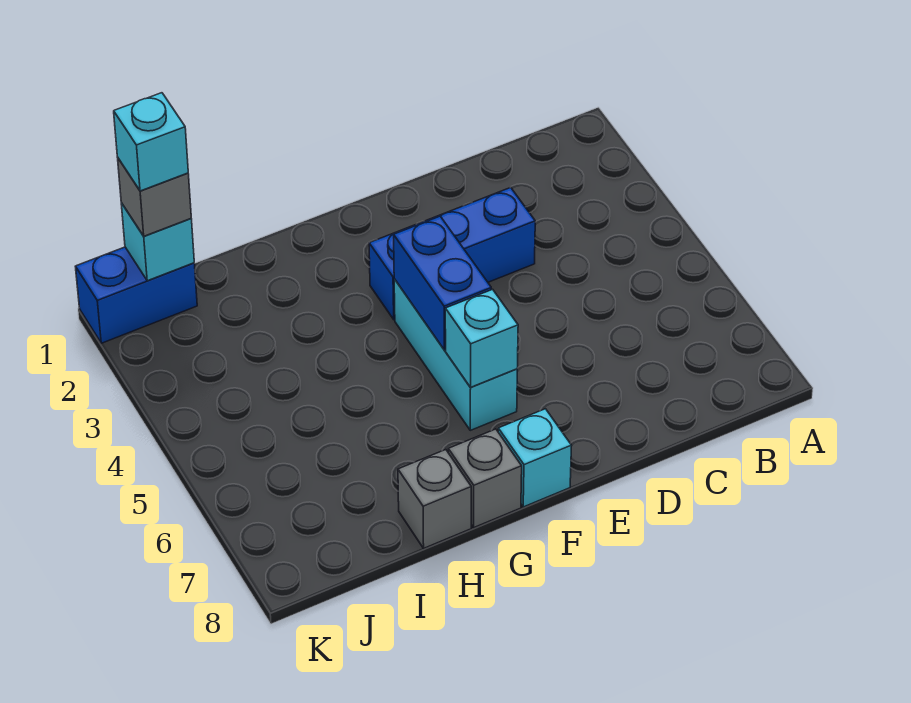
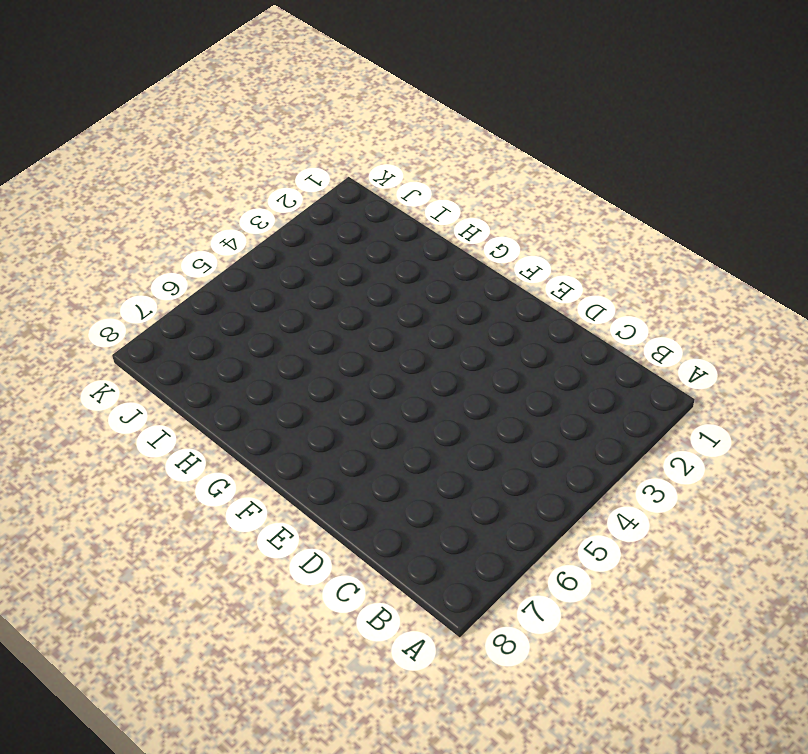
none -> blue brick D3:F3 level 1
none -> cyan brick F4:F6 level 1

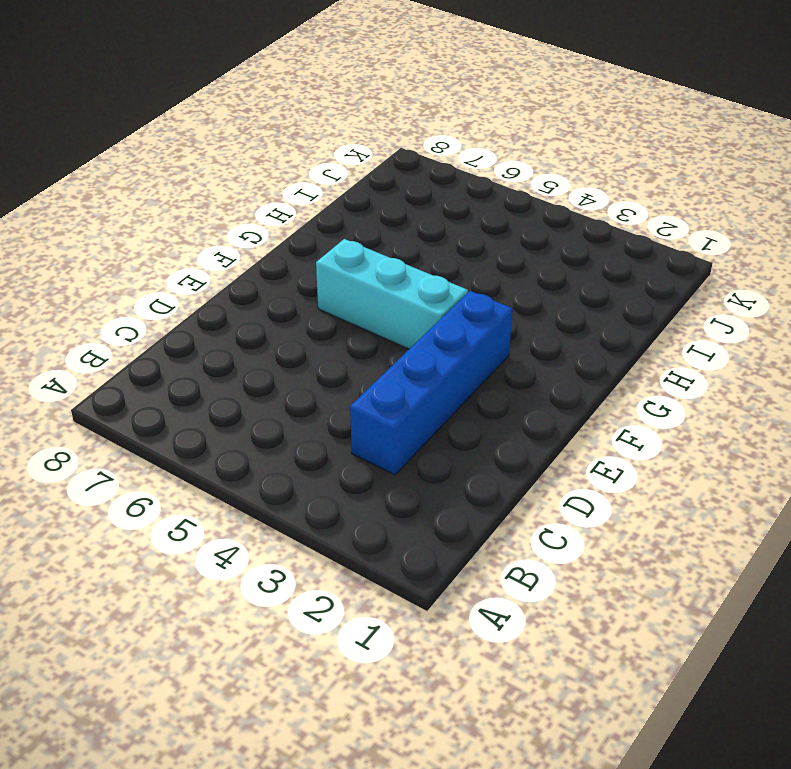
blue brick C3:F3 level 1 -> blue brick D3:F3 level 1
none -> cyan brick F8 level 1
none -> grey brick G8 level 1

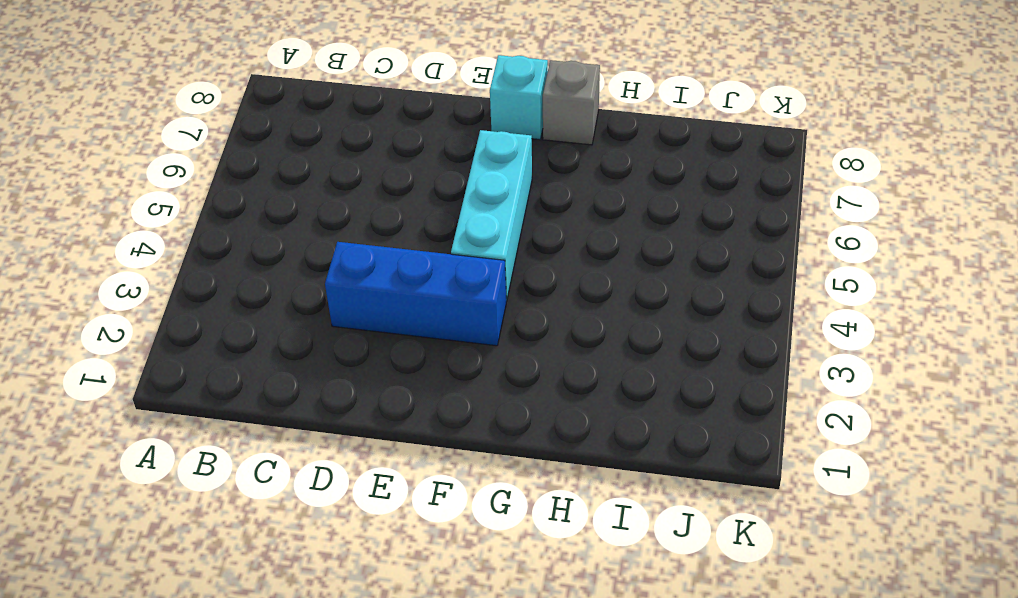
none -> grey brick H8 level 1
none -> blue brick J1:K1 level 1

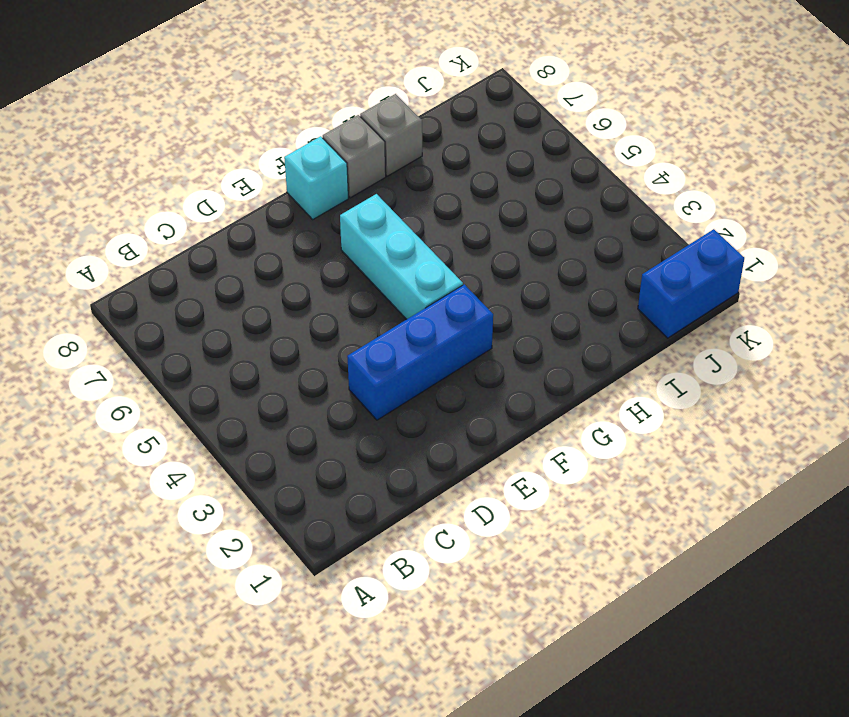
none -> blue brick F4:F5 level 2
none -> cyan brick F6 level 2

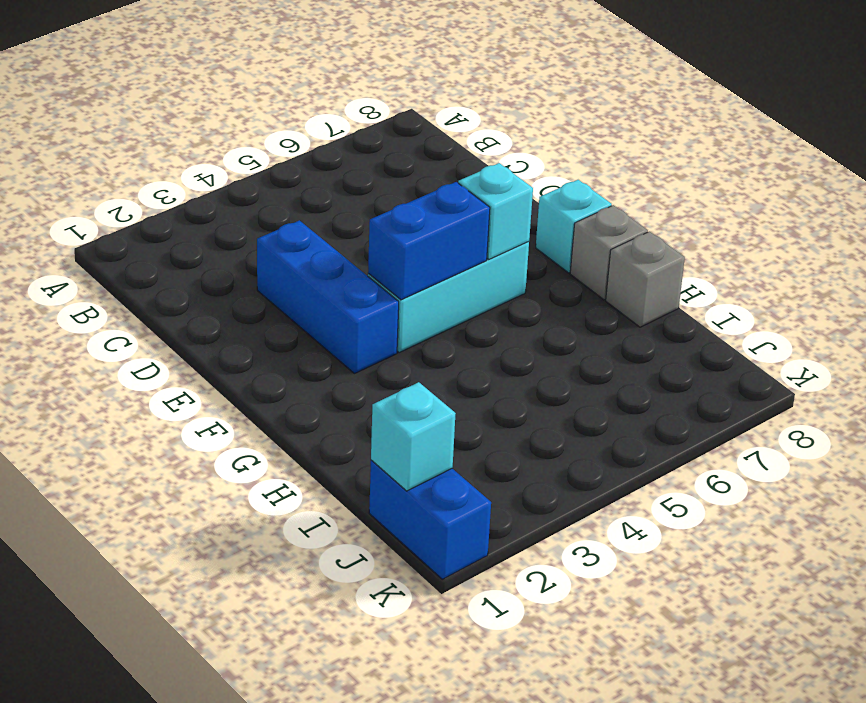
none -> grey brick J1 level 3
none -> cyan brick J1 level 4

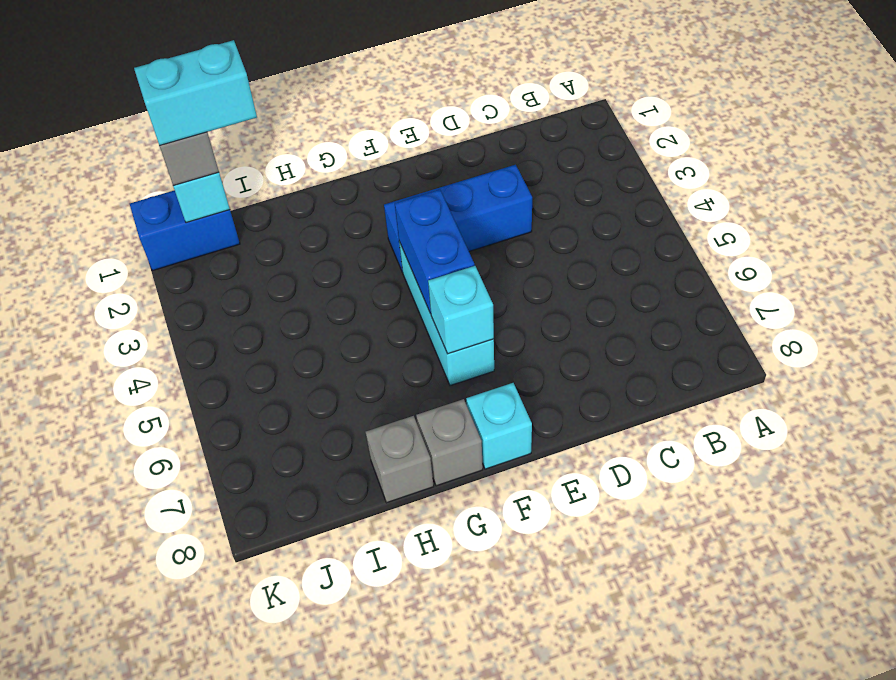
cyan brick I1:J1 level 4 -> cyan brick J1 level 4

